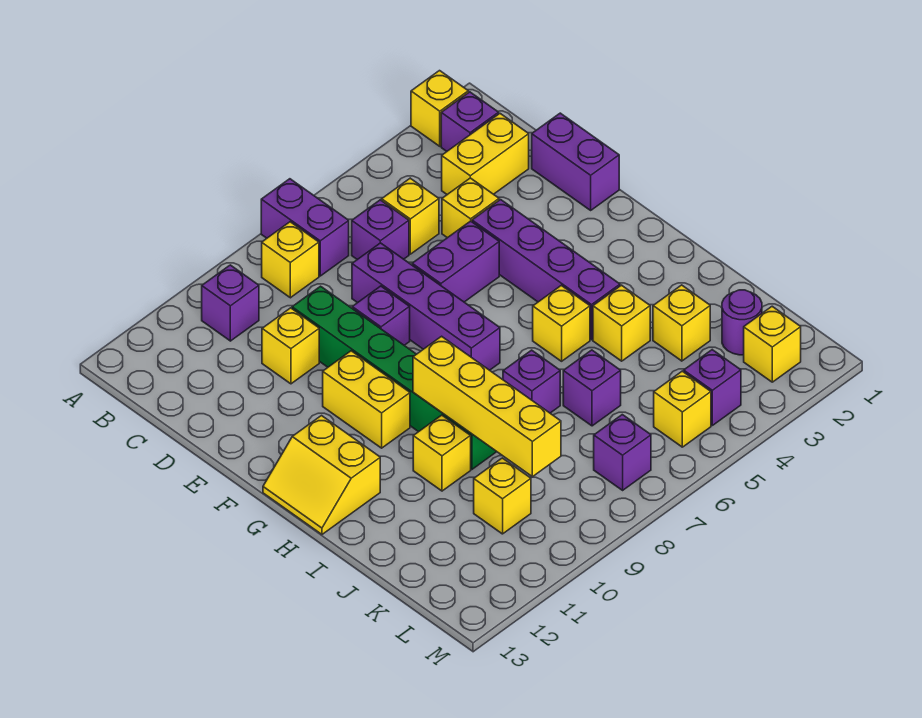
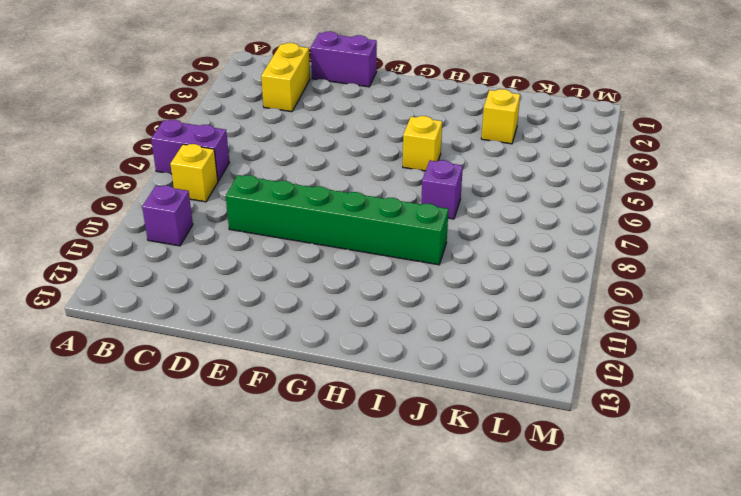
none -> yellow brick A2 level 1
none -> purple brick B2 level 1
none -> yellow brick C5 level 1
none -> purple brick C6 level 1

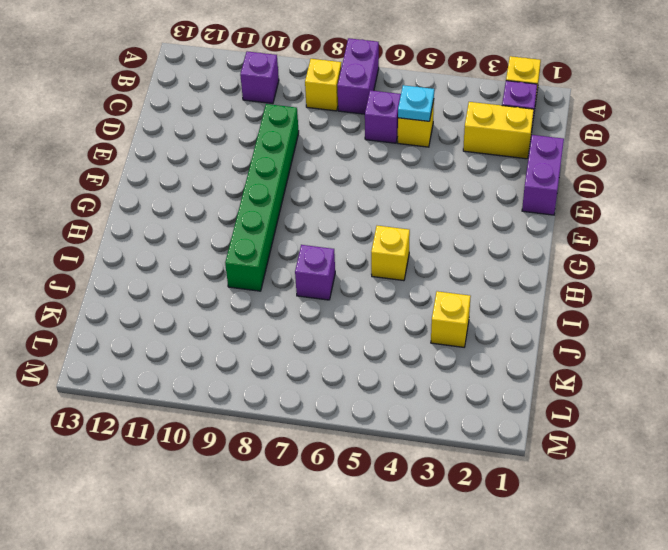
cyan plate C5 level 2 -> none
none -> yellow brick D4 level 1
none -> purple brick D7:G7 level 1
none -> yellow brick D10 level 1
none -> purple brick E4:H4 level 1

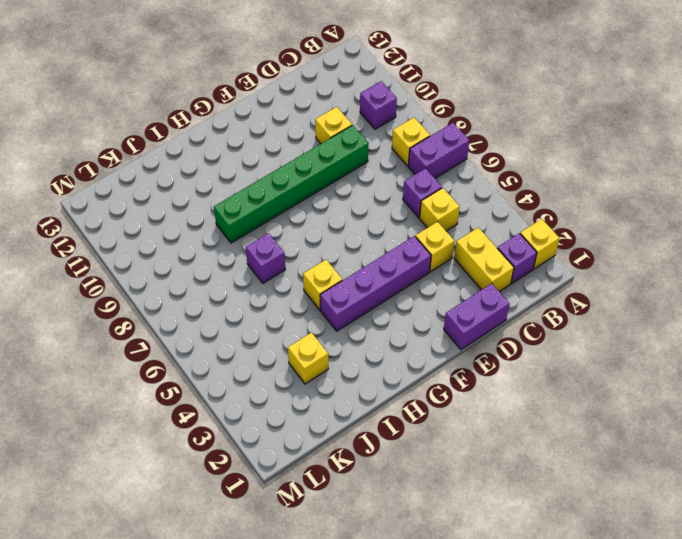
none -> purple brick D7:G7 level 1
none -> purple brick E5:E6 level 1
none -> purple brick E8 level 1
none -> yellow brick F10:G10 level 1

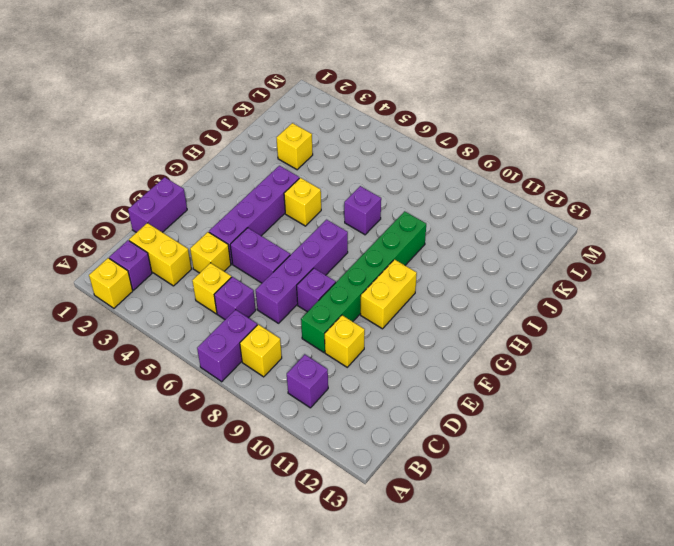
none -> yellow slope G12:H13 level 1 top 12
none -> yellow brick I4 level 1
none -> yellow brick I10 level 1
none -> purple brick J6 level 1

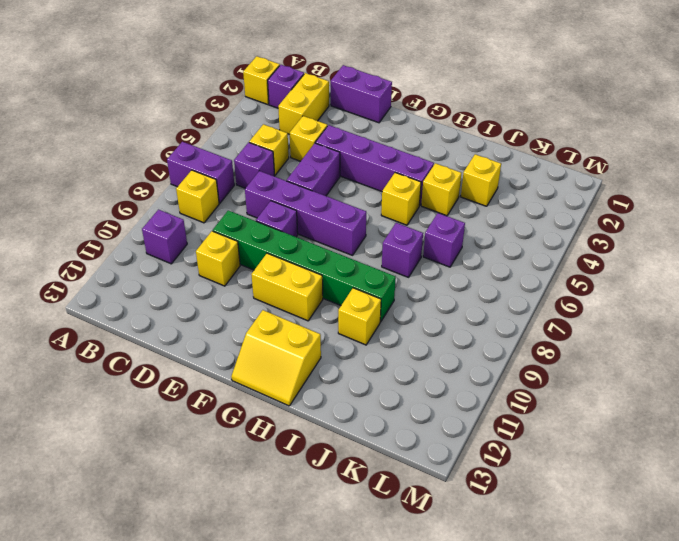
none -> purple round brick K2 level 1
none -> yellow brick K10 level 1
none -> yellow brick L2 level 1
none -> purple brick L4 level 1

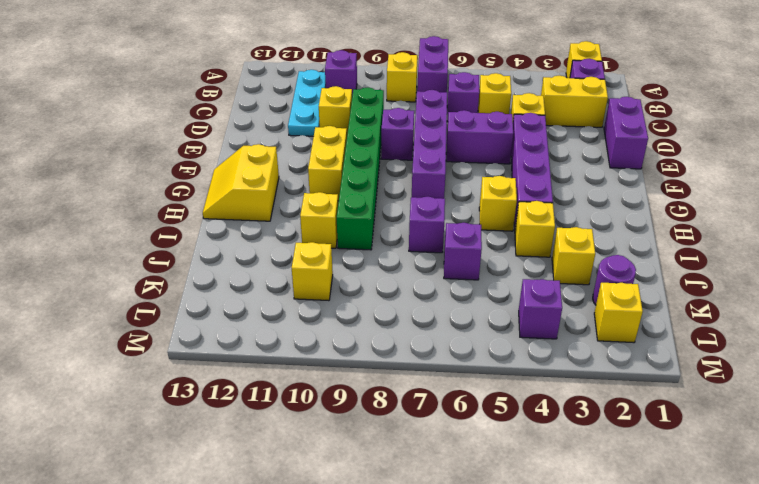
cyan plate B11:D11 level 1 -> none
none -> yellow brick L5 level 1
none -> purple brick L7 level 1
none -> yellow brick H9:K9 level 2

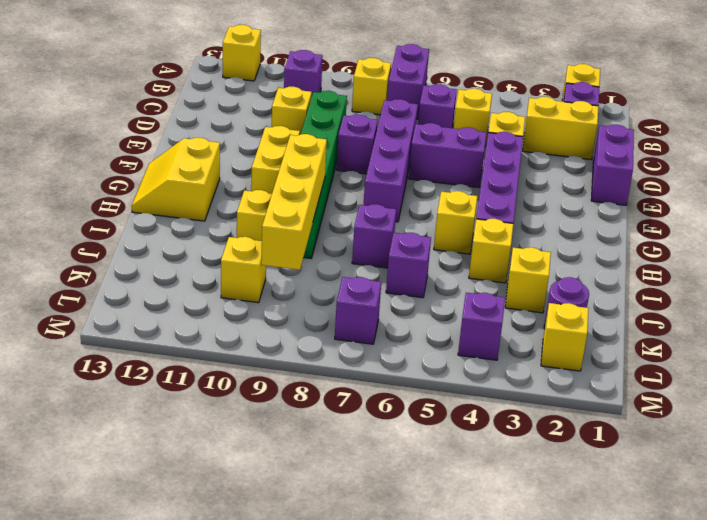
yellow brick A12 level 1 -> yellow brick L5 level 1

